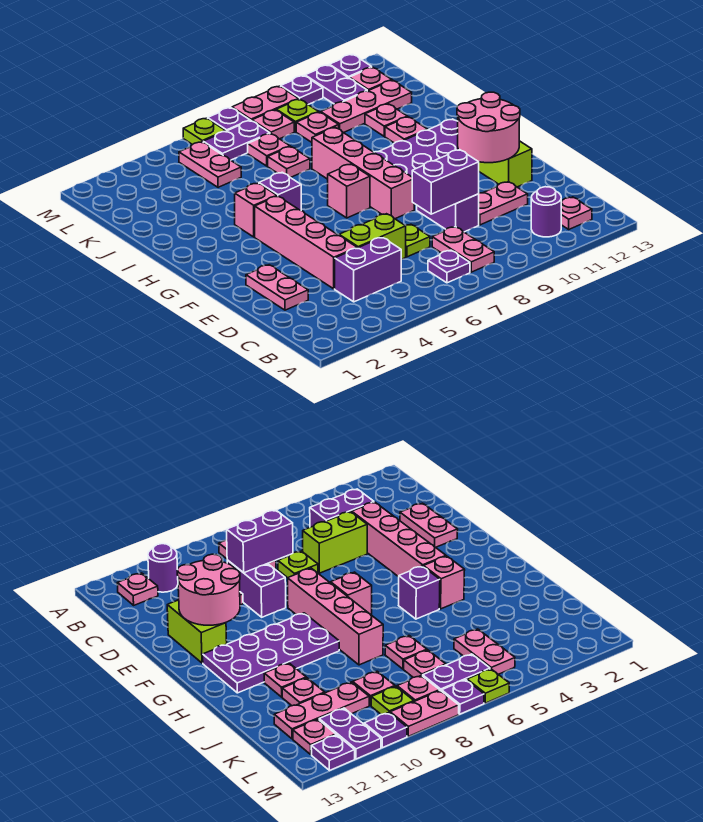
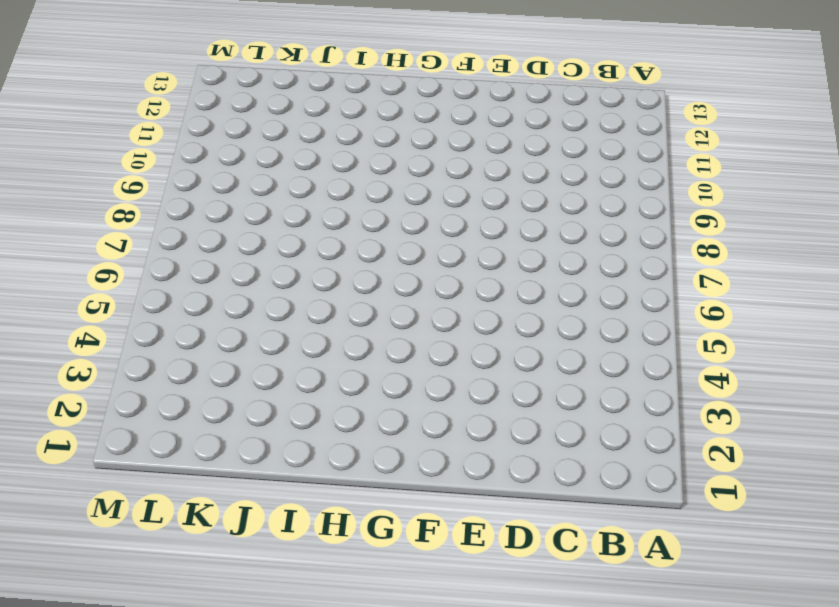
none -> purple plate B7 level 1
none -> pink plate B8:C8 level 1
none -> purple round brick B11 level 1
none -> pink plate B12 level 1

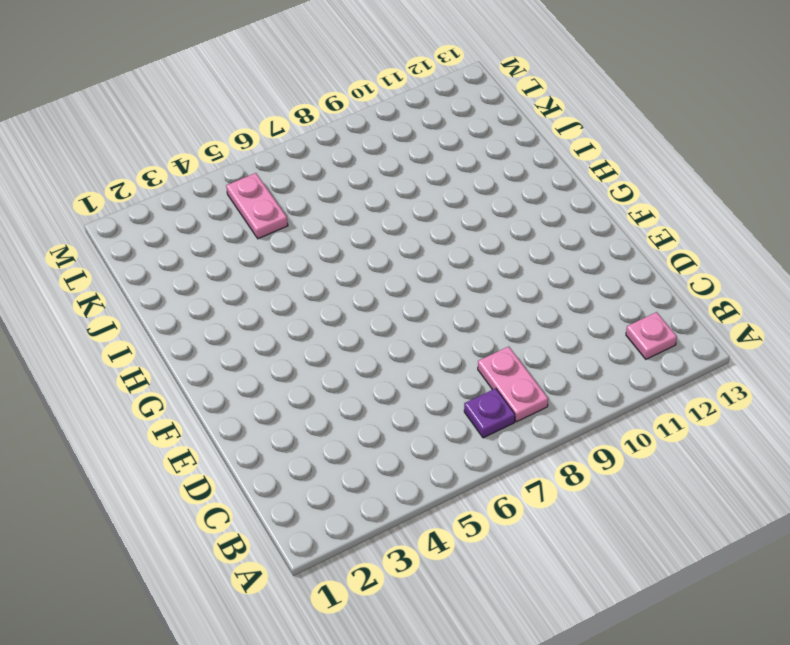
none -> purple round brick B11 level 1
none -> purple brick C4:C5 level 1
none -> pink plate D2:E2 level 1
none -> pink brick D4:G4 level 1

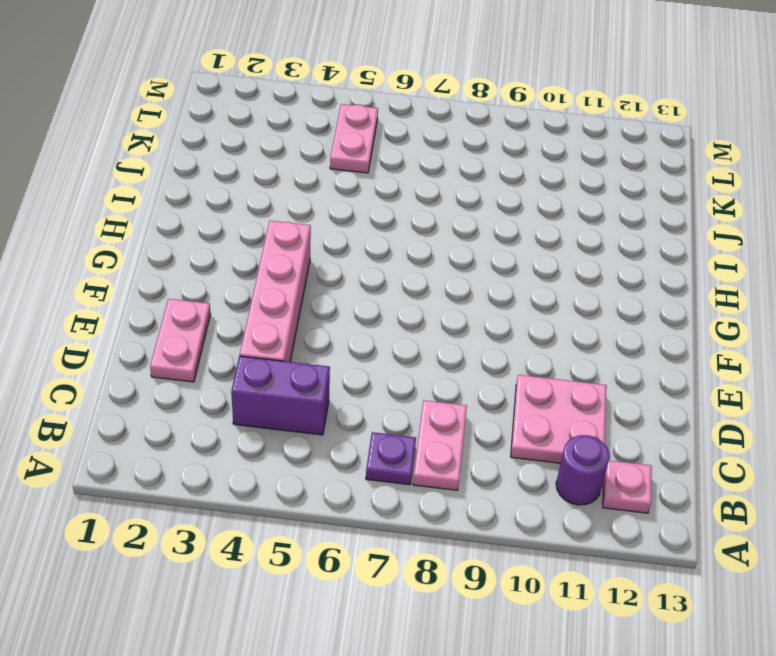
pink plate C10:D11 level 1 -> pink plate D10:D11 level 1
none -> lime brick D5:D6 level 1
none -> lime plate D7 level 1
none -> purple brick D9:E9 level 1
none -> lime brick E12:F12 level 1

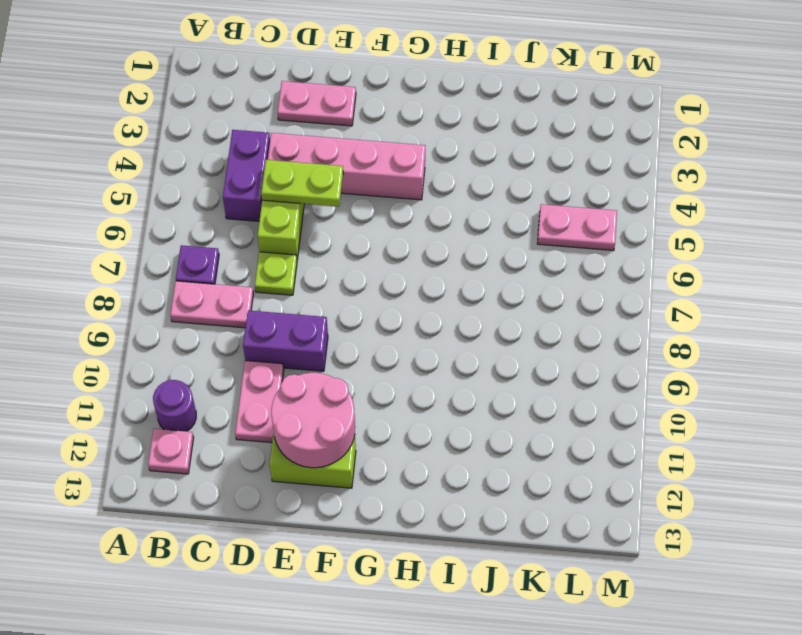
lime plate D5:E5 level 2 -> none
none -> pink brick F8:I8 level 1
none -> pink brick G7 level 1
none -> purple plate G9:H12 level 1
none -> pink brick H4 level 1

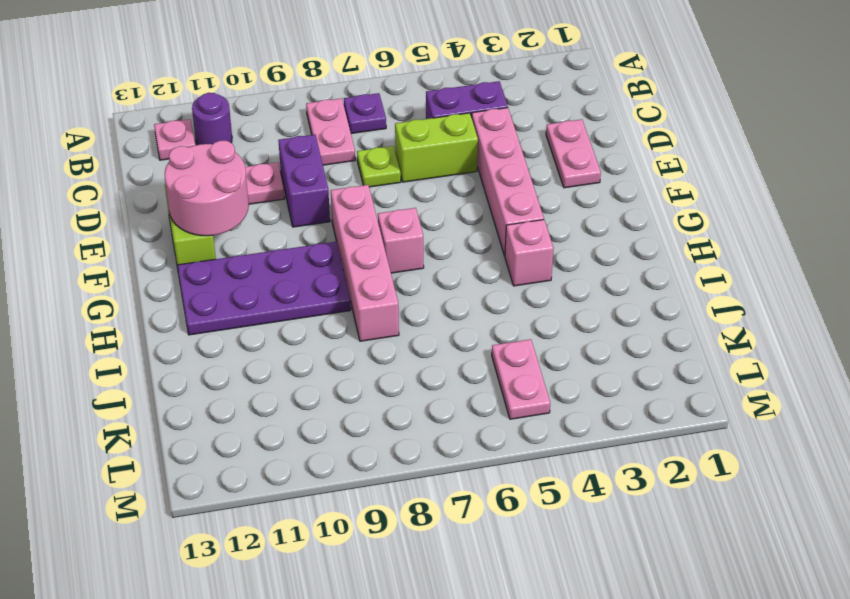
none -> purple brick H5 level 1
none -> pink plate I11 level 1
none -> pink plate J7 level 1
none -> pink plate J11 level 1

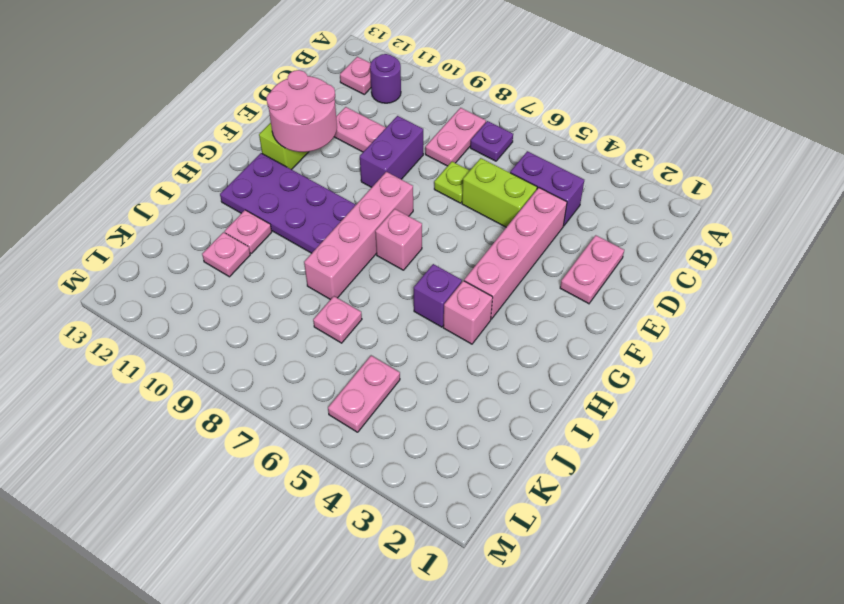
none -> pink plate K7 level 1
none -> pink plate K9 level 1
none -> pink plate K10:K12 level 1
none -> purple plate L6:L7 level 1

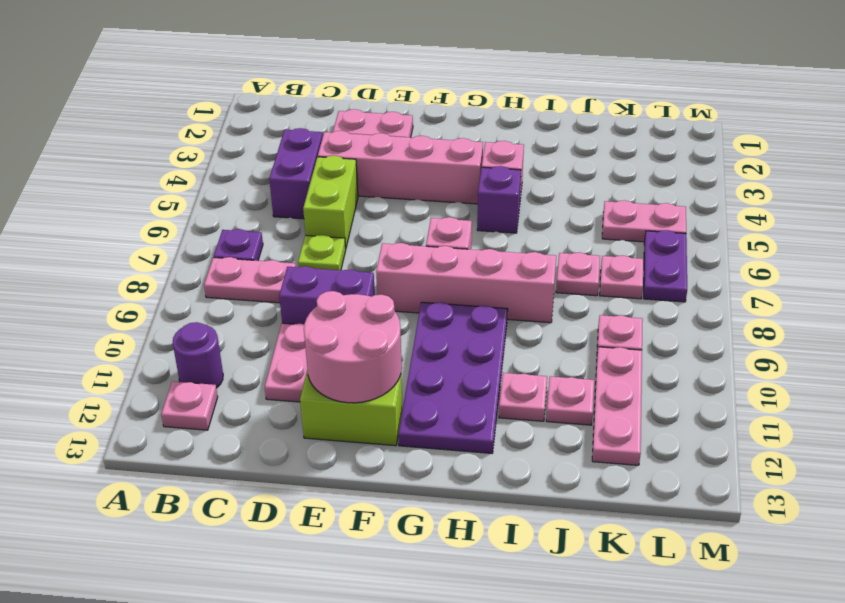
none -> pink plate L8 level 1
none -> lime plate L9 level 1
none -> purple plate L11:M11 level 1
none -> pink plate L12 level 1

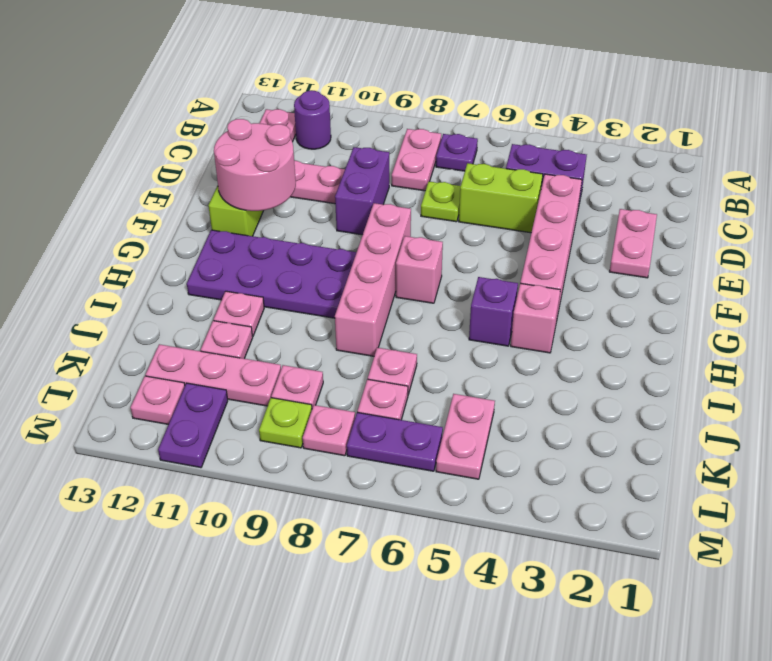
none -> lime plate M6 level 1
none -> purple plate M7 level 1
none -> pink plate M8:M9 level 1
none -> purple plate M10 level 1

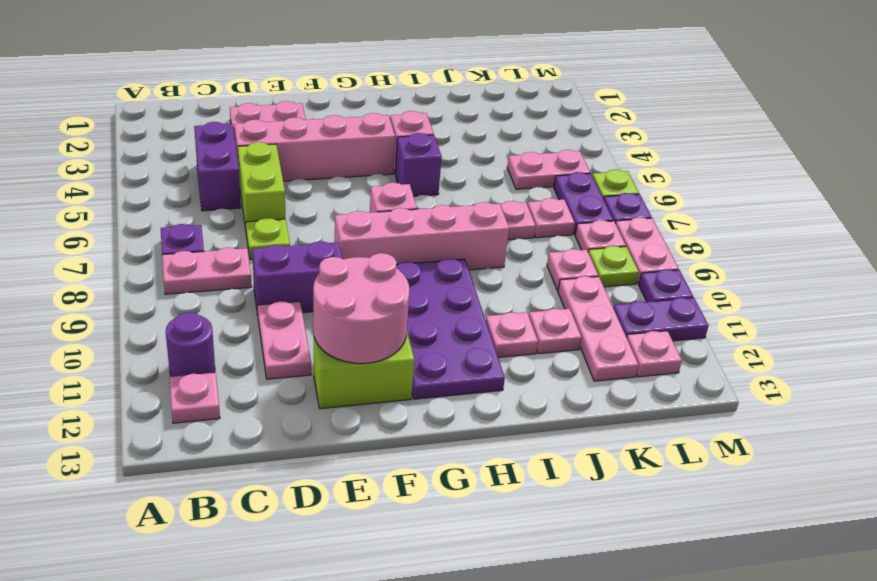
none -> purple plate M12 level 1
none -> purple brick D8:D9 level 2

